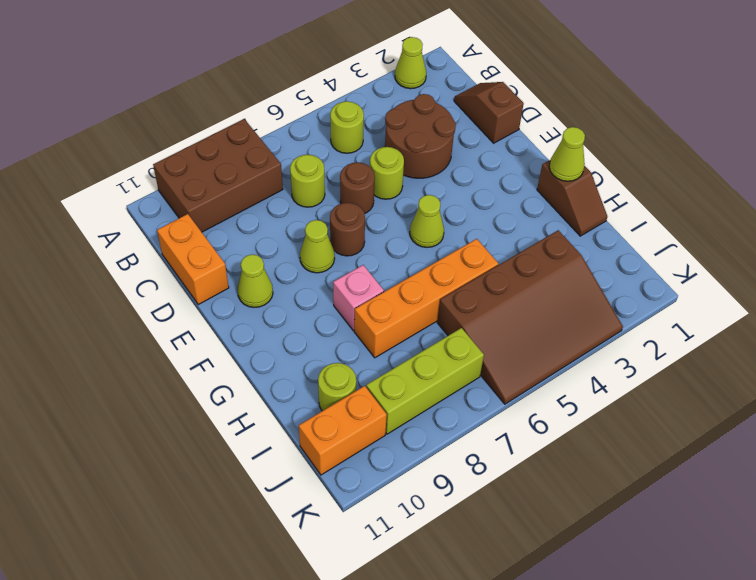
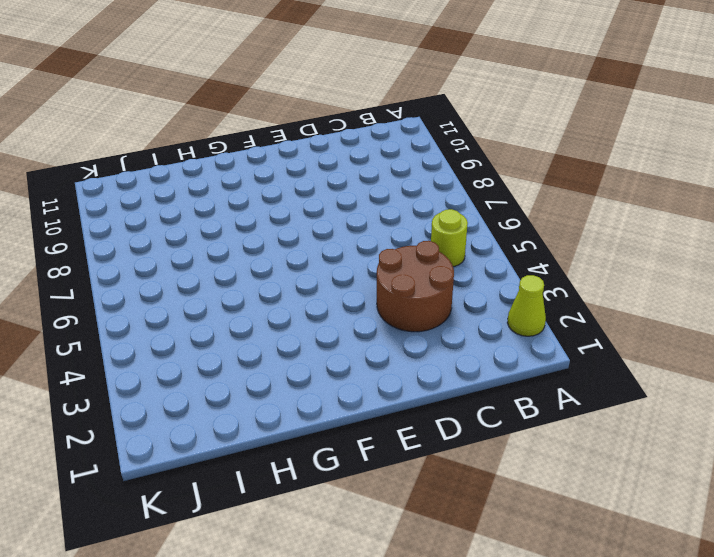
none -> brown brick A8:B10 level 1
none -> brown slope C1:D1 level 1 top D
none -> lime round brick C7 level 1

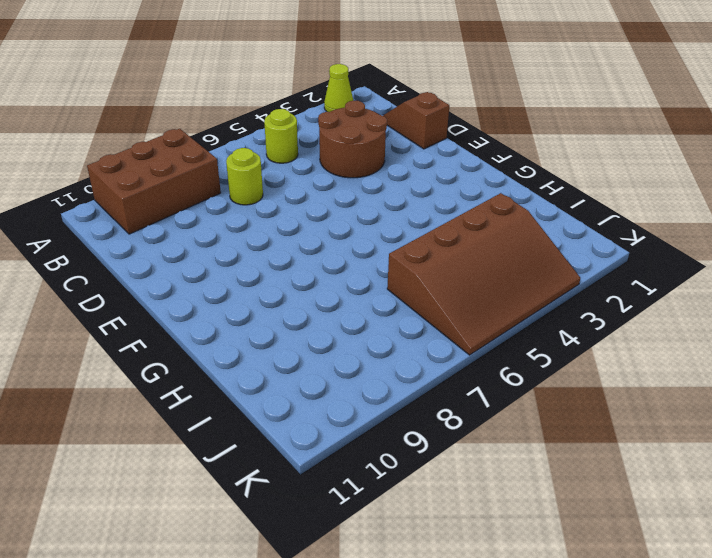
none -> orange brick C11:D11 level 1
none -> lime round brick D5 level 1
none -> brown round brick D6 level 1

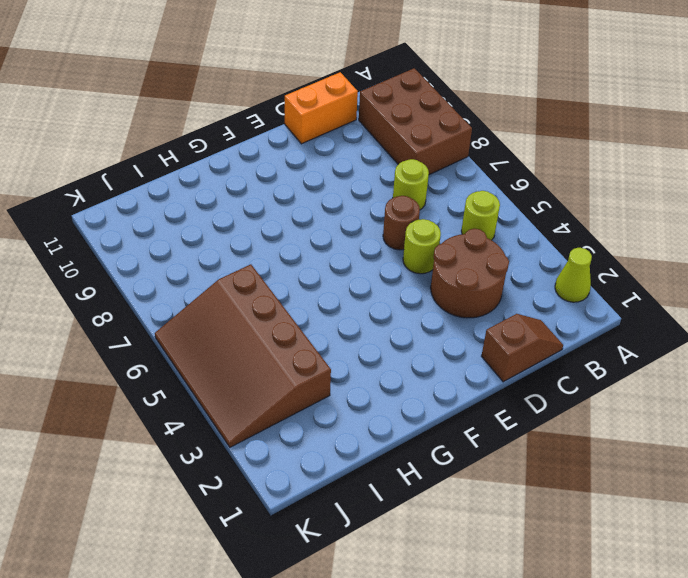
none -> brown round brick E7 level 1
none -> lime cone E8 level 1
none -> lime cone E10 level 1

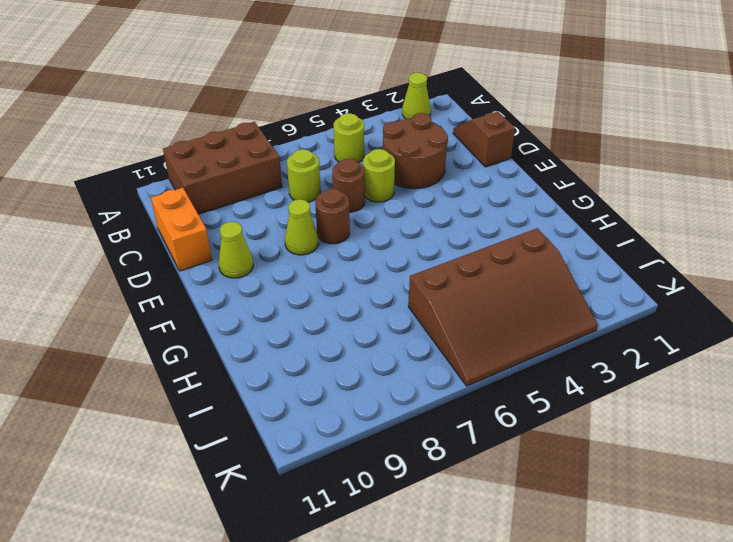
none -> lime cone F5 level 1
none -> brown slope G1:H1 level 1 top G
none -> pink brick G8 level 1

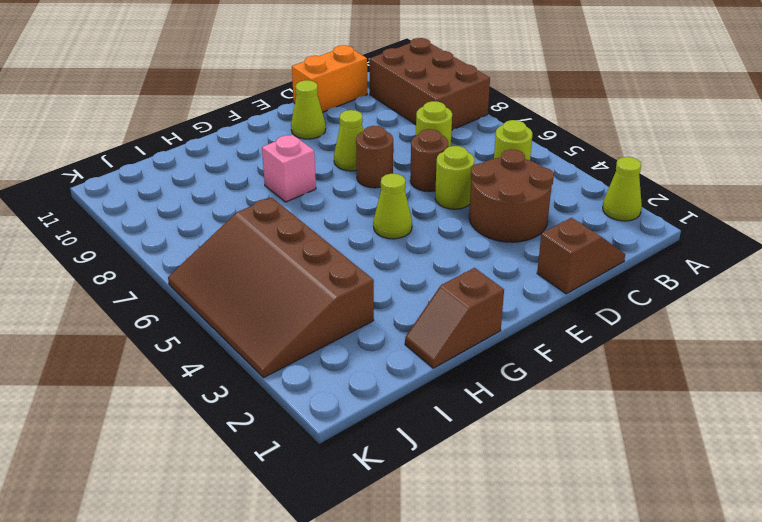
none -> orange brick H5:H8 level 1
none -> lime round brick I10 level 1
none -> lime brick J7:J9 level 1

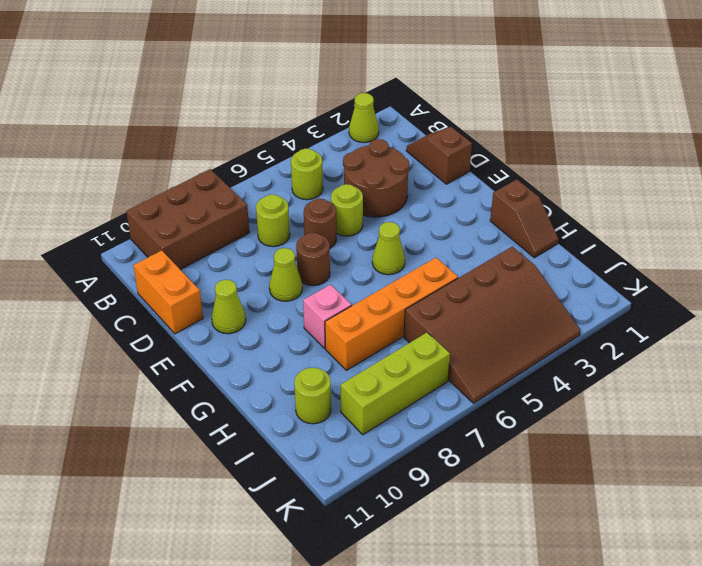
none -> orange brick J10:J11 level 1
none -> lime cone G1 level 2

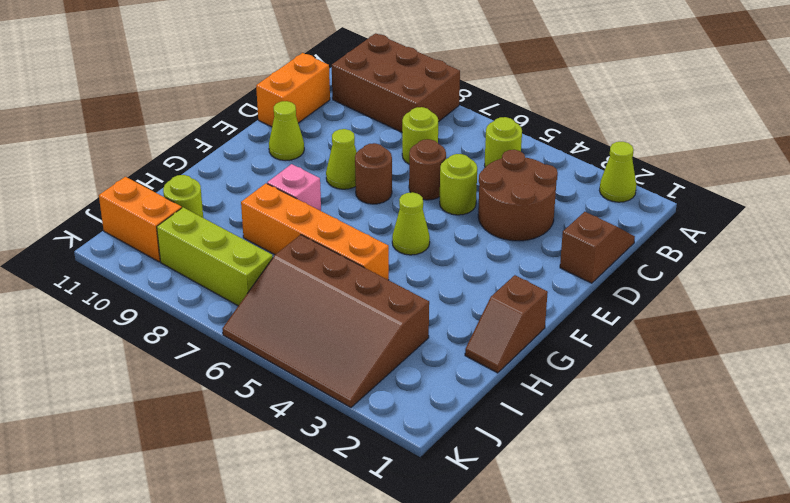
none -> lime cone G1 level 2

